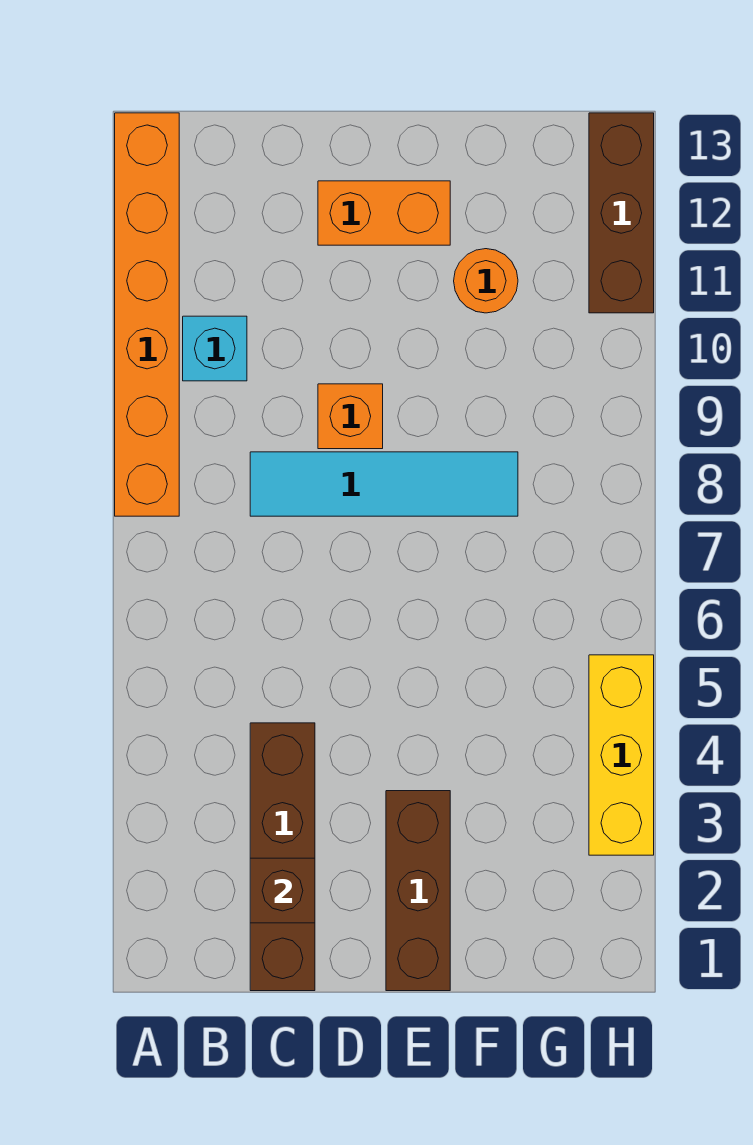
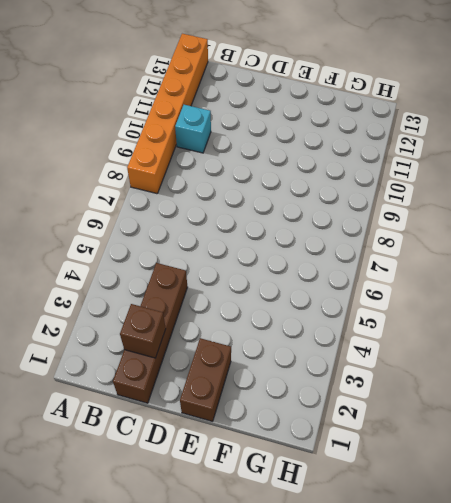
brown brick E1:E2 level 1 -> brown brick E1:E3 level 1
none -> cyan tile C8:F8 level 1
none -> orange brick D9 level 1

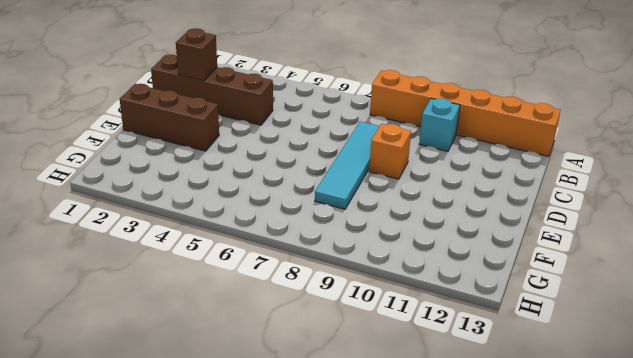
none -> orange brick D12:E12 level 1
none -> orange round brick F11 level 1

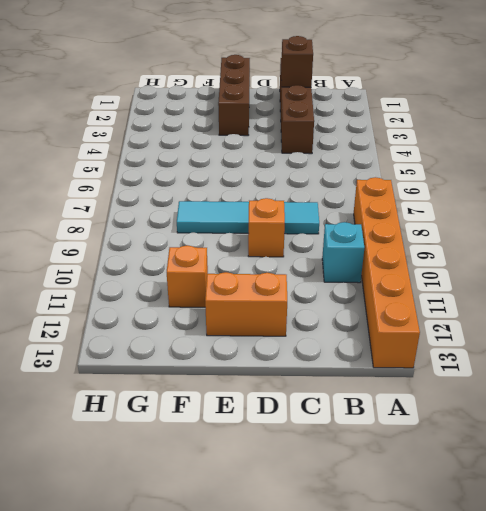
orange brick F11 level 1 -> orange round brick F11 level 1
none -> yellow brick H3:H5 level 1
none -> brown brick H11:H13 level 1

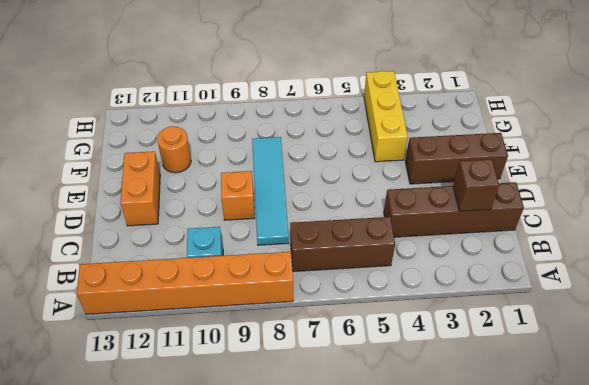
brown brick B5:B7 level 1 -> brown brick H11:H13 level 1
yellow brick F4:H4 level 1 -> yellow brick H3:H5 level 1

